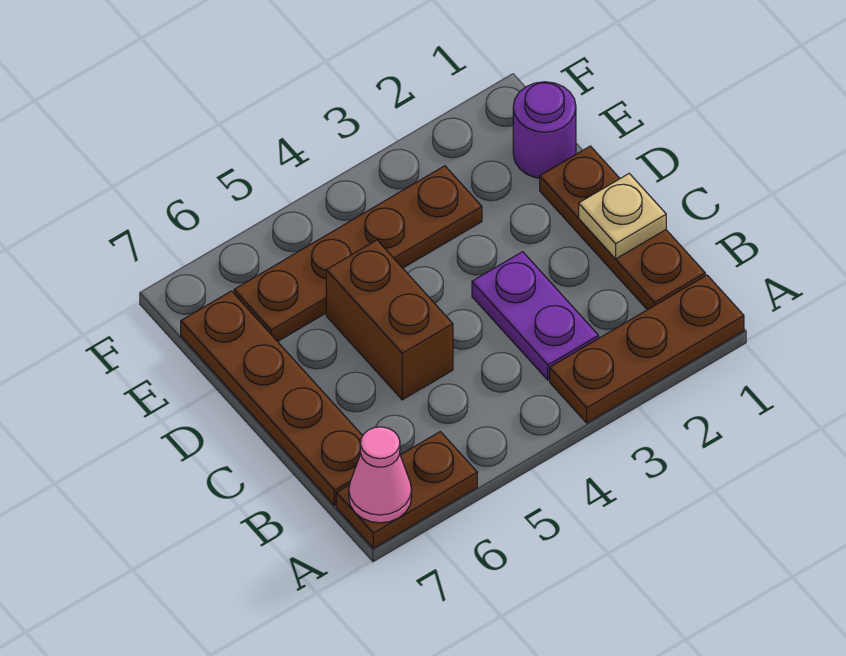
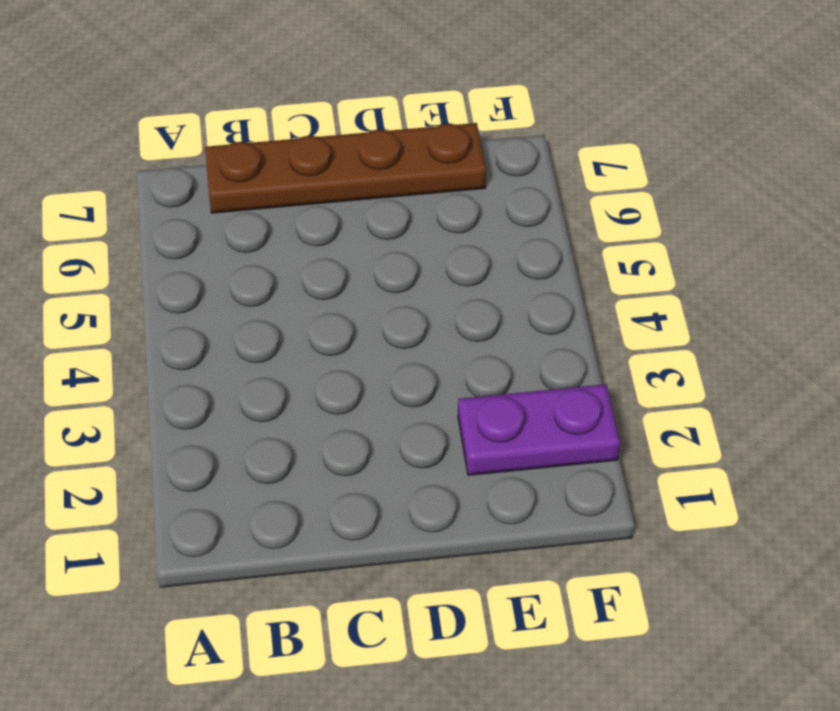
purple plate E2:F2 level 1 -> purple plate B3:C3 level 1
none -> brown plate A1:A3 level 1
none -> brown plate A6:A7 level 1

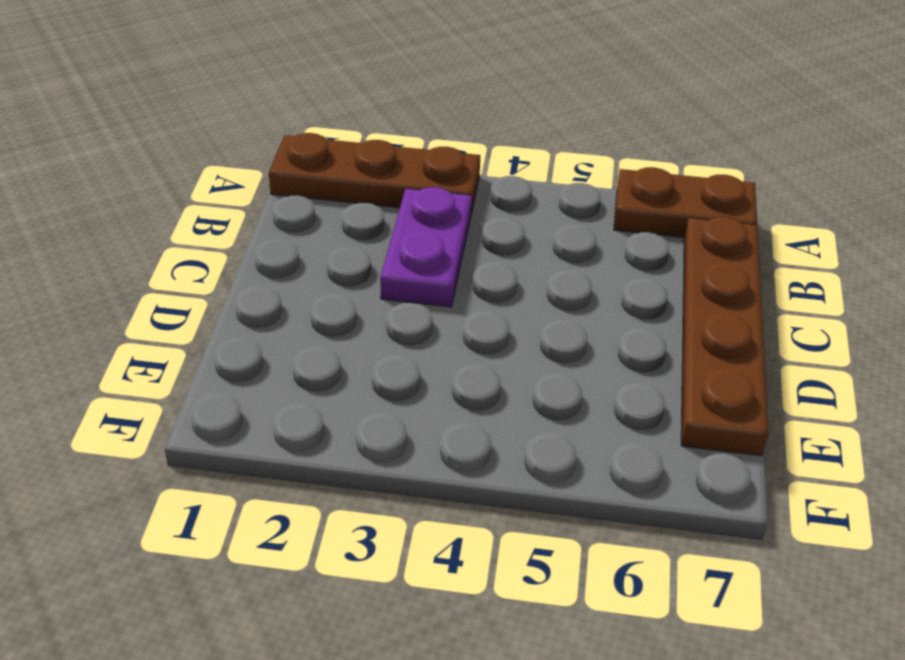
none -> brown plate B1:D1 level 1
none -> brown brick C5:D5 level 1

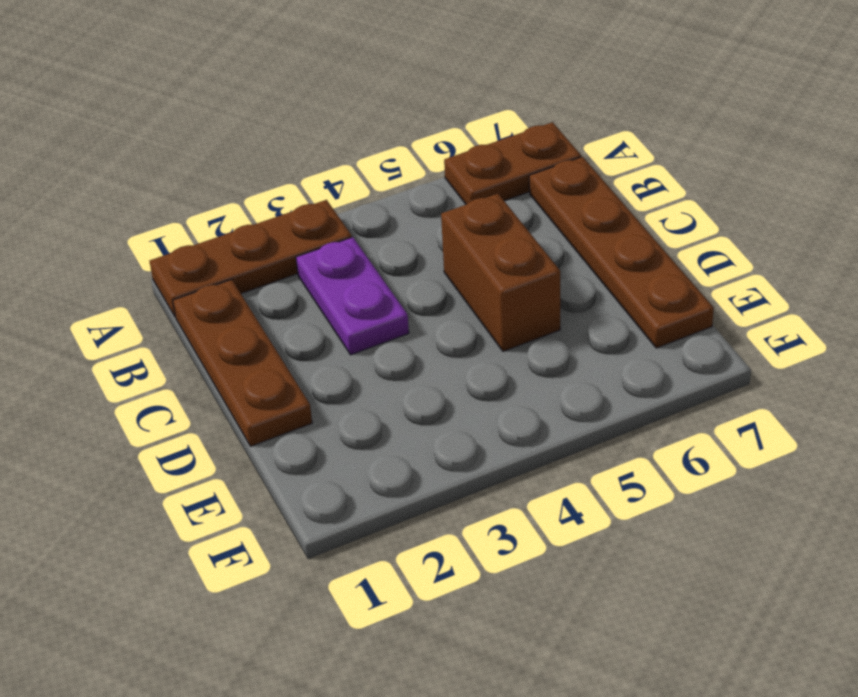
none -> purple round brick E1 level 1
none -> brown plate E3:E6 level 1

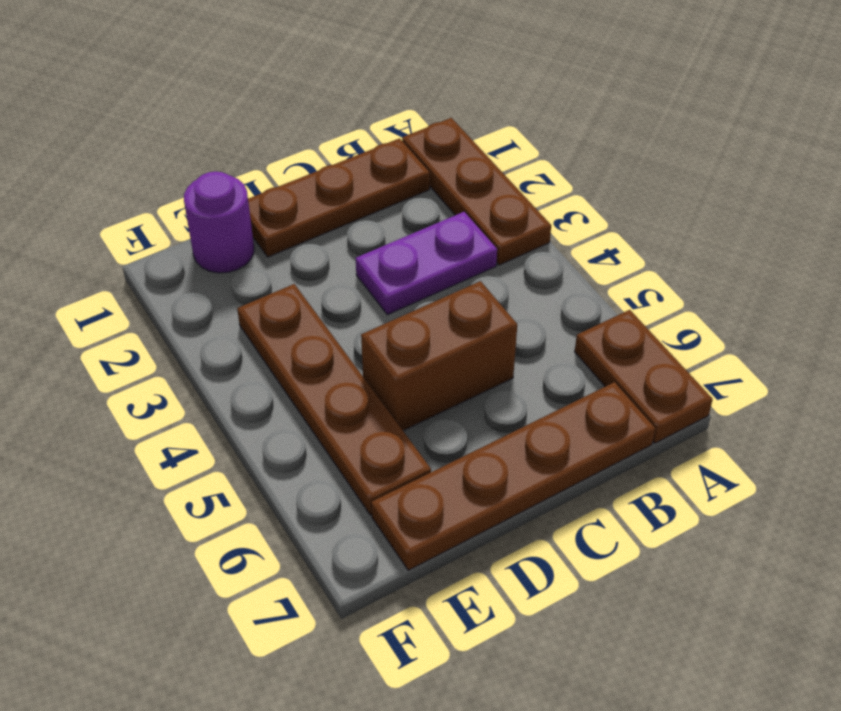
none -> pink cone A7 level 2
none -> tan plate C1 level 2

